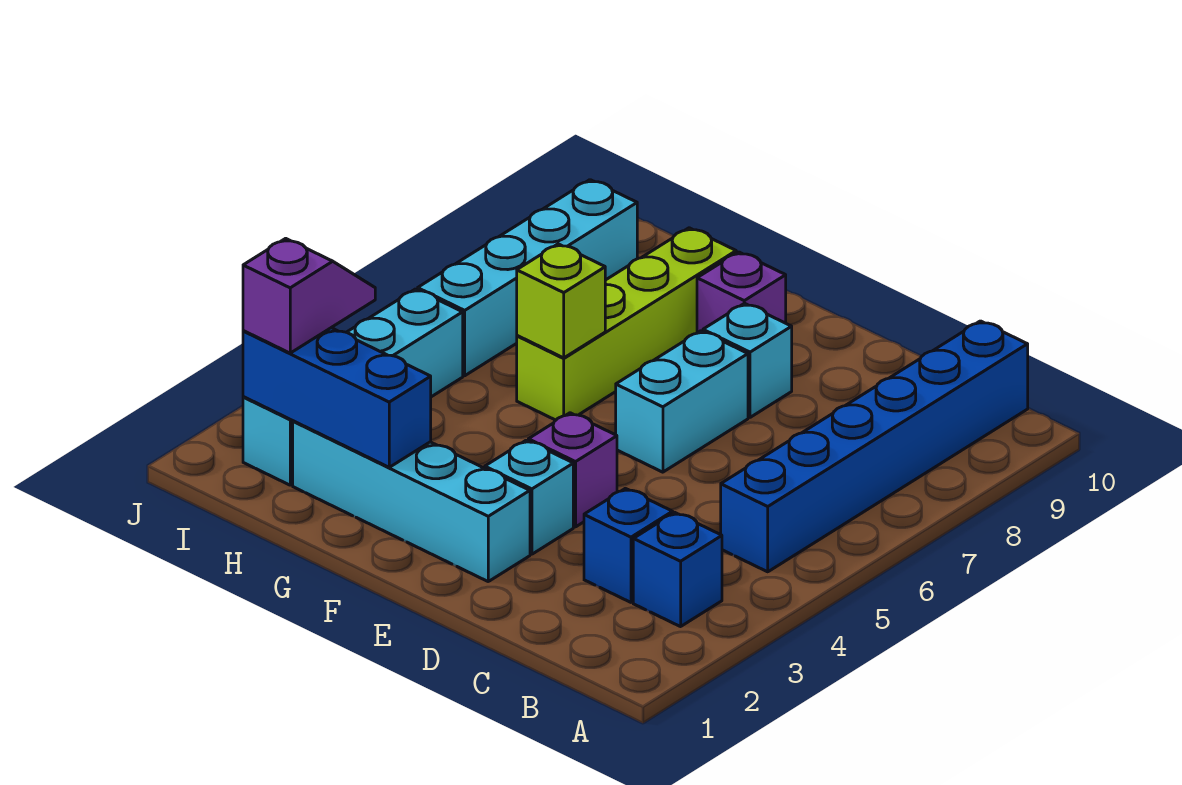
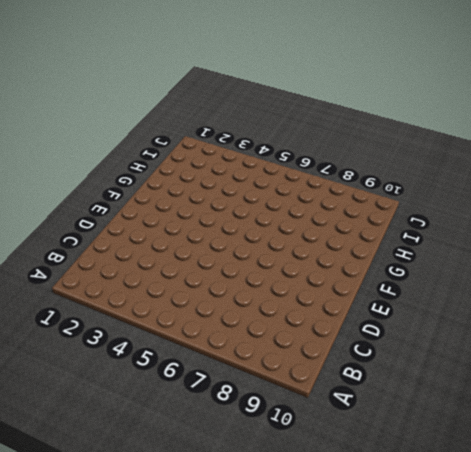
none -> blue brick B3 level 1
none -> blue brick B5:B10 level 1
none -> blue brick C3 level 1

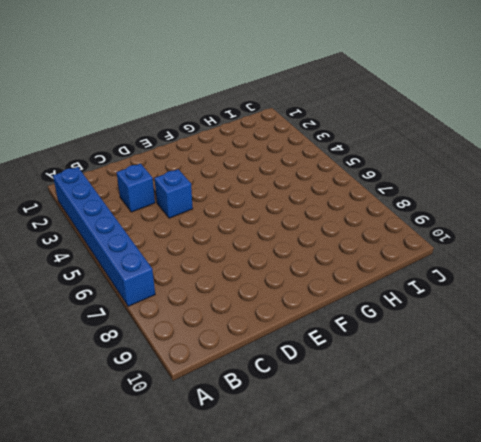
blue brick A2:A7 level 1 -> blue brick B5:B10 level 1
blue brick D4 level 1 -> blue brick B3 level 1
none -> cyan brick E2:H2 level 1
none -> cyan brick E3 level 1
none -> purple brick E4 level 1

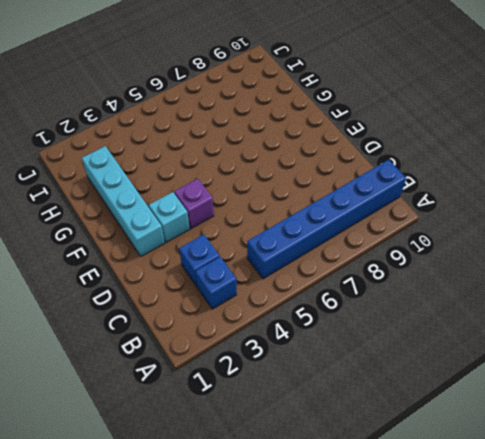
none -> cyan brick E6:E7 level 1
none -> cyan brick E8 level 1
none -> purple brick F9 level 1

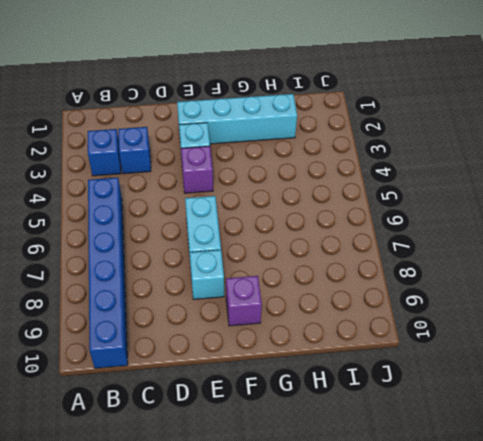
none -> lime brick G6:G9 level 1
none -> cyan brick I2:I5 level 1
none -> cyan brick I6:I9 level 1

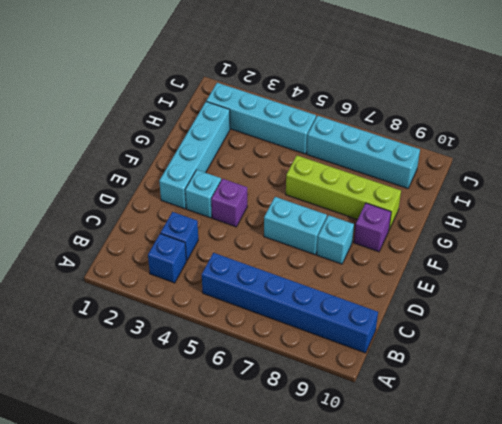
none -> blue brick G2:I2 level 2
none -> lime brick G6 level 2
none -> purple slope I2:I3 level 3 top 2

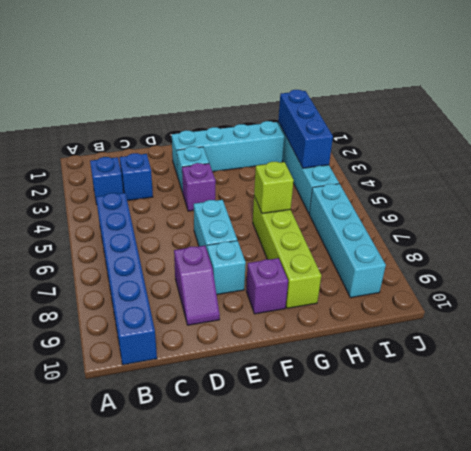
purple slope D8:D9 level 1 top 8 -> purple slope I2:I3 level 3 top 2
blue brick I2:I4 level 2 -> blue brick G2:I2 level 2

